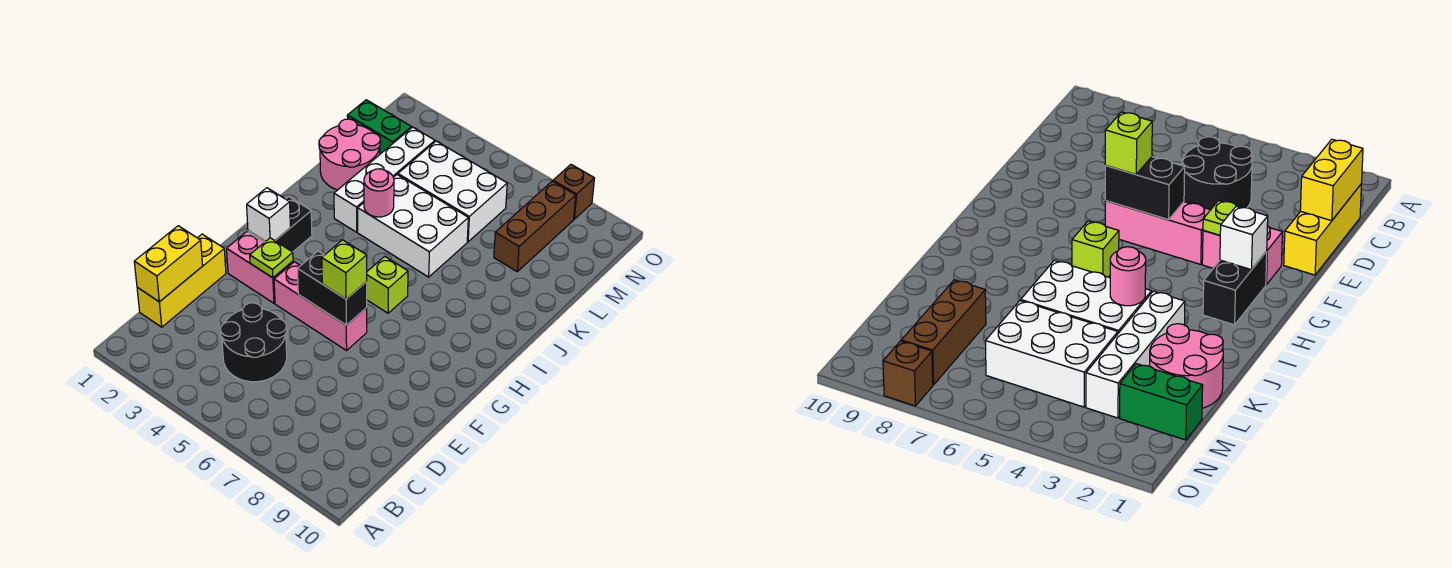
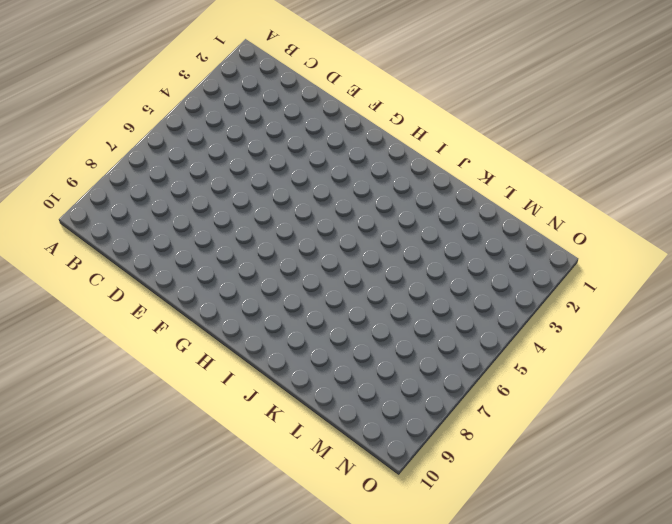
none -> yellow brick C1:E1 level 1
none -> black round brick C4:D5 level 1
none -> pink brick F2:F3 level 1

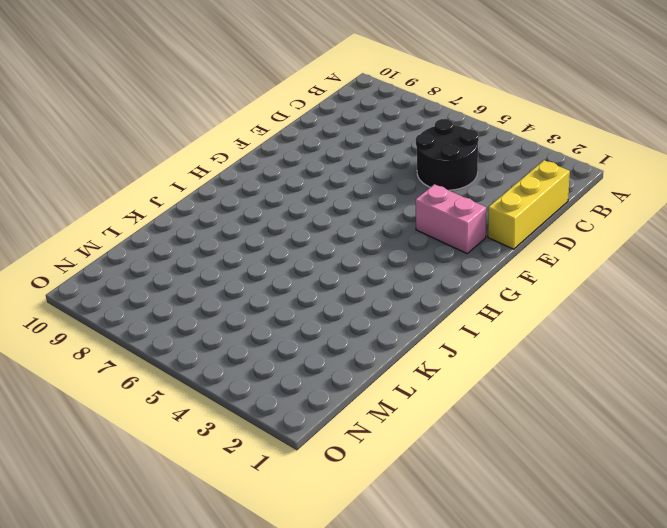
none -> pink brick F4:F6 level 1
none -> black brick G2:H2 level 1
none -> lime brick H6 level 1

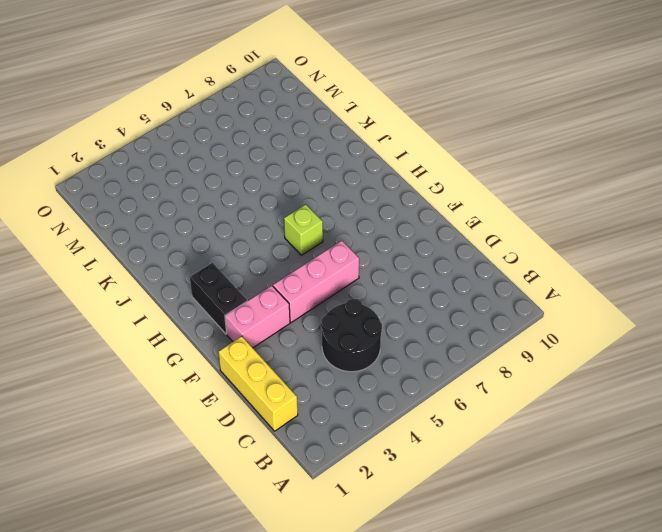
none -> white brick J3:M3 level 1
none -> white brick J4:K6 level 1
none -> pink round brick K1:L2 level 1

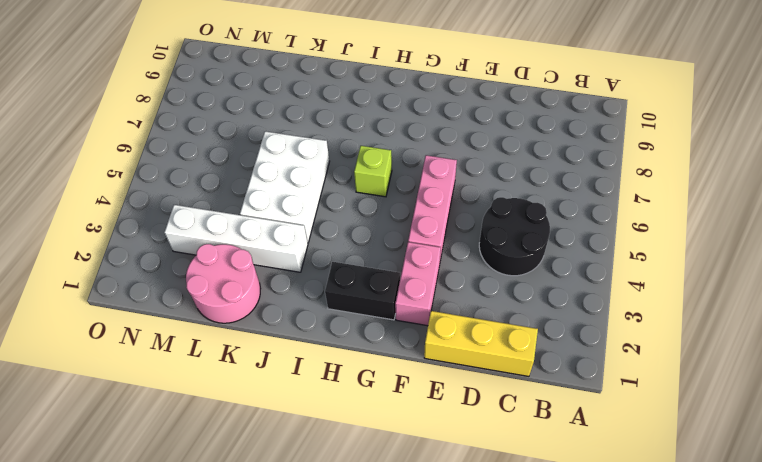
none -> white brick L4:M6 level 1
none -> brown brick L8:N8 level 1
none -> green brick M1:M2 level 1

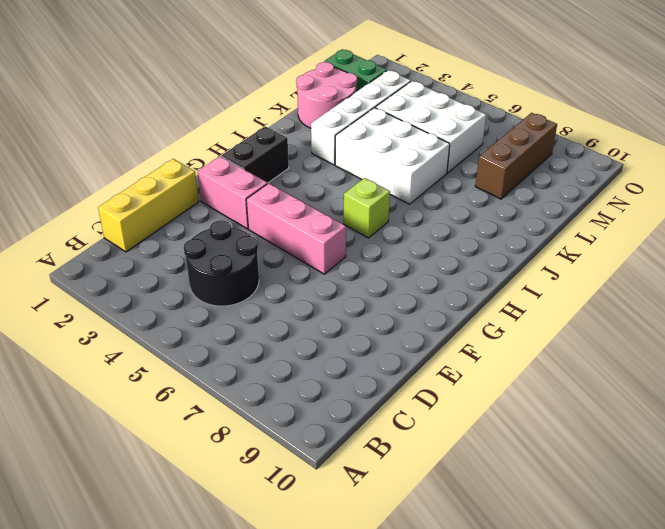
none -> brown brick O8 level 1
none -> yellow brick C1:D1 level 2
none -> lime plate F3 level 2

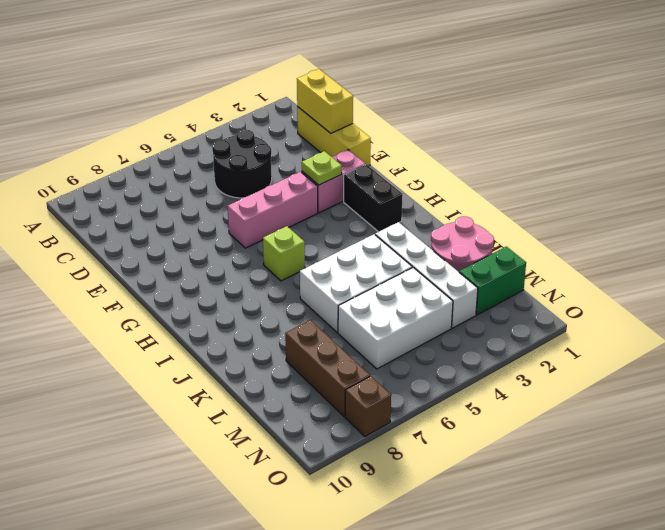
none -> black brick F5:F6 level 2
none -> white brick G2 level 2
none -> pink round brick J4 level 2

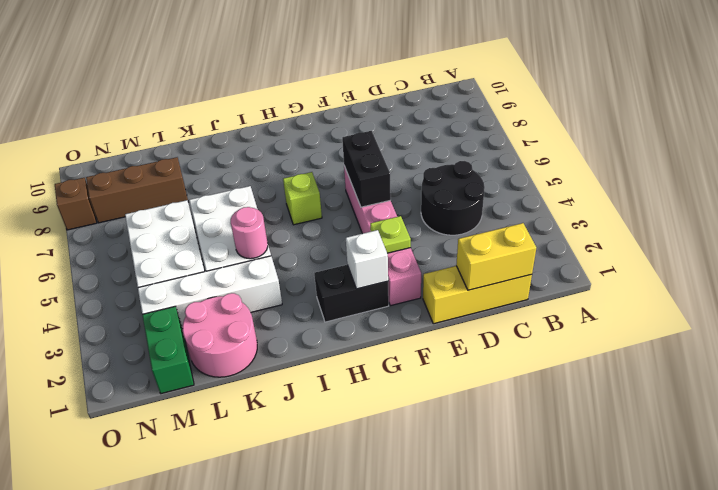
none -> lime brick F6 level 3

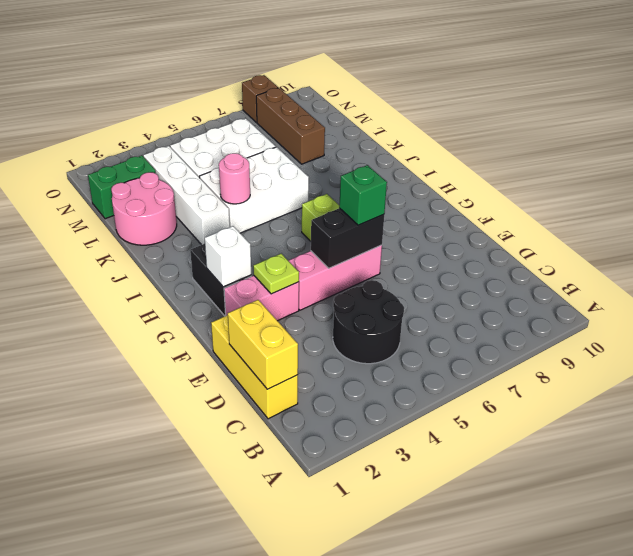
green brick F6 level 3 -> lime brick F6 level 3

